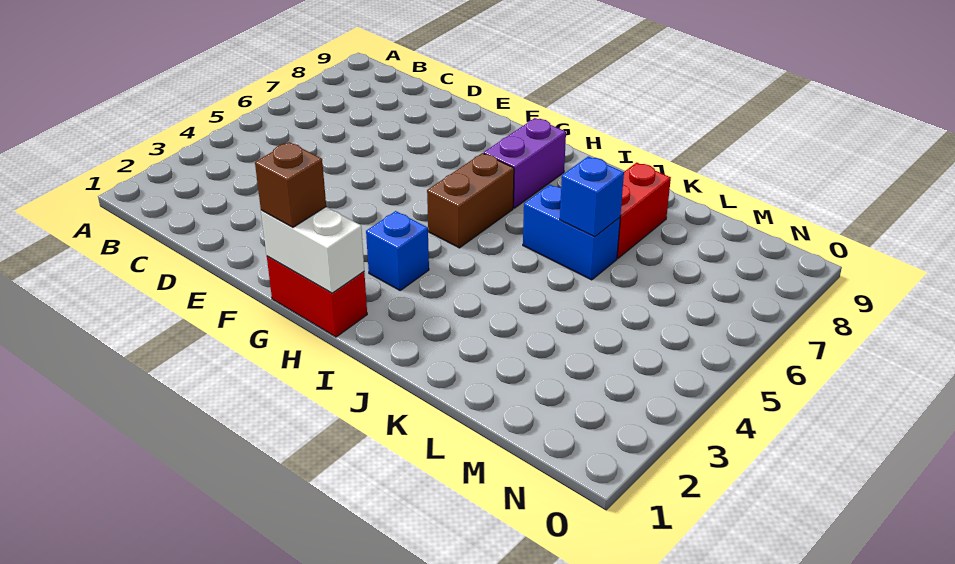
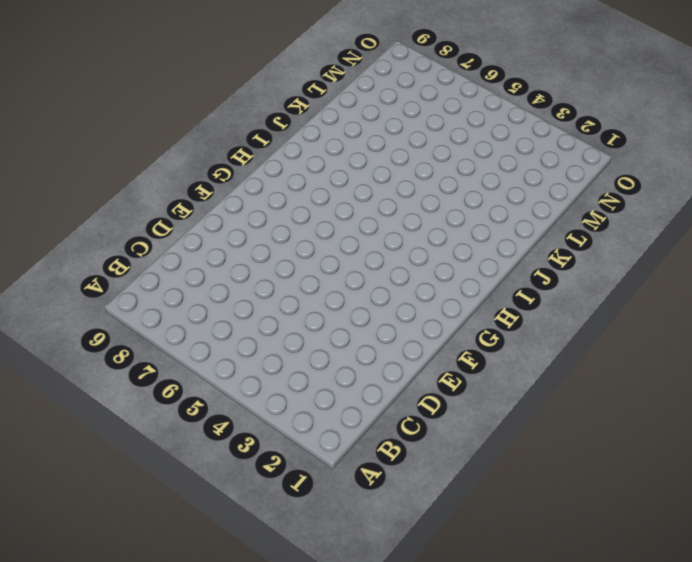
none -> red brick G1:H1 level 1
none -> blue brick H3 level 1

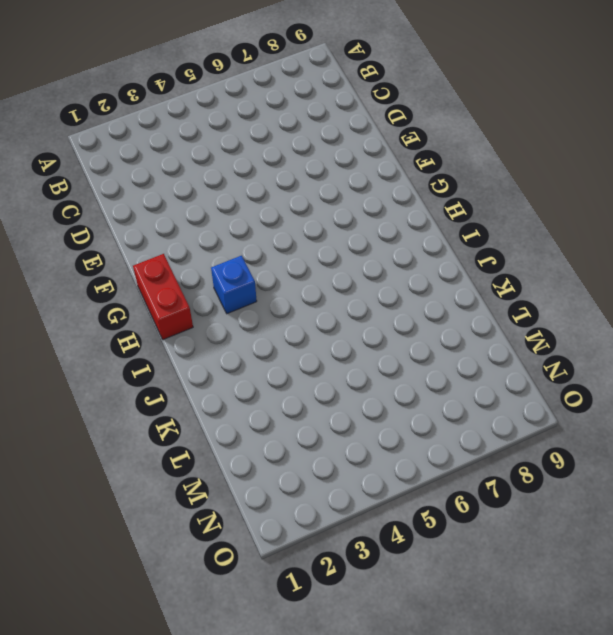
none -> brown brick H5:H6 level 1
none -> purple brick H7:H8 level 1

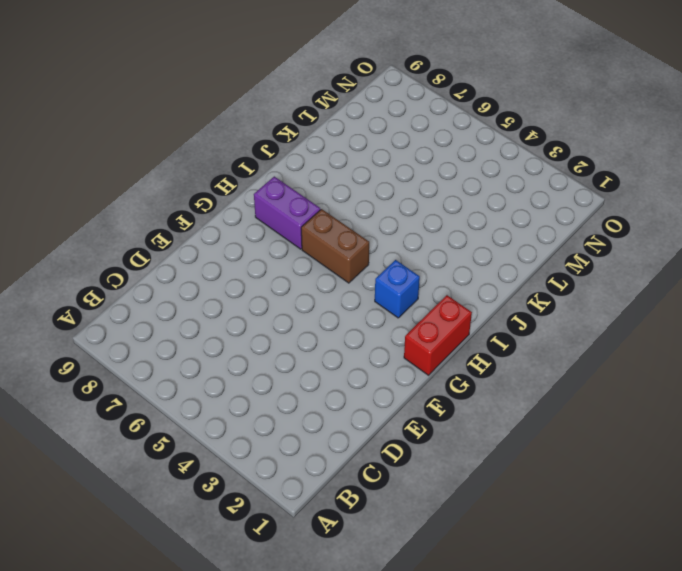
none -> blue brick J6:K6 level 1
none -> red brick K7:K8 level 1

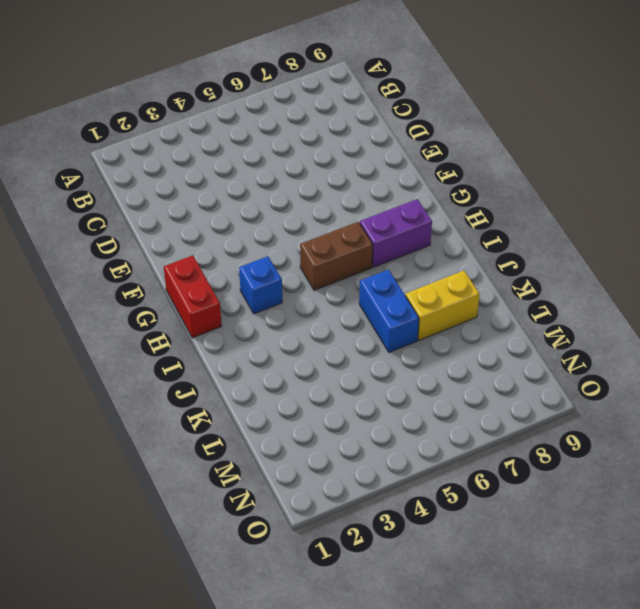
yellow brick K7:K8 level 1 -> red brick K7:K8 level 1
none -> white brick G1:H1 level 2
none -> blue brick K6 level 2

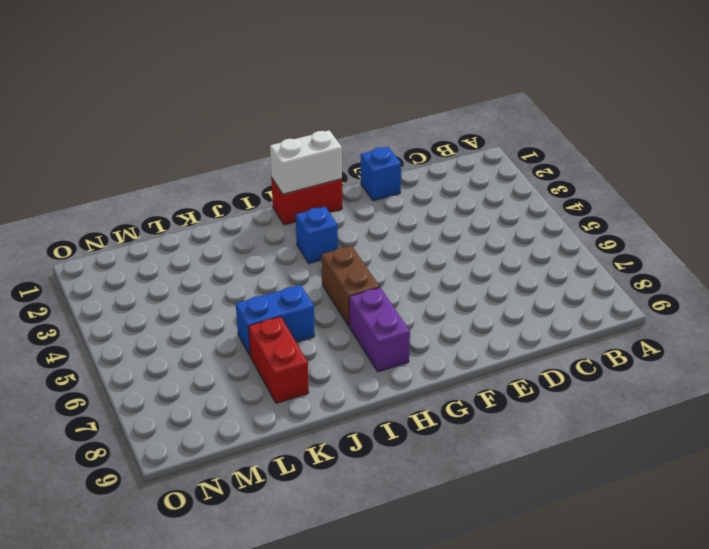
blue brick E1 level 1 -> blue brick K6 level 2
none -> brown brick G1 level 3

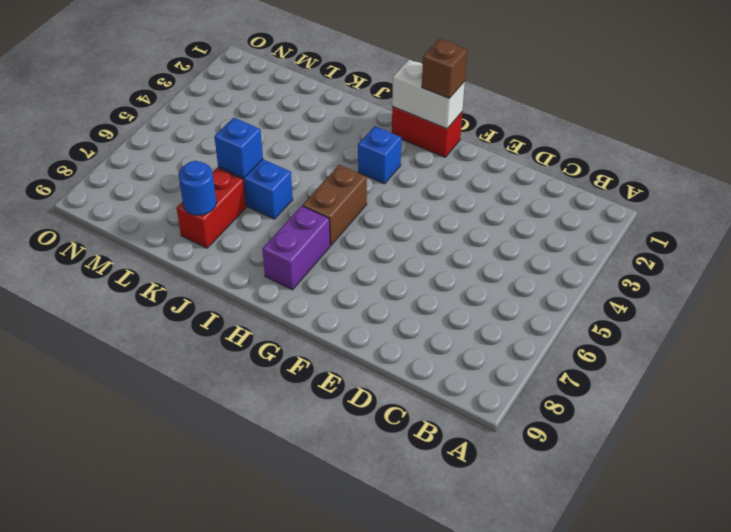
blue round brick K8 level 2 -> none

